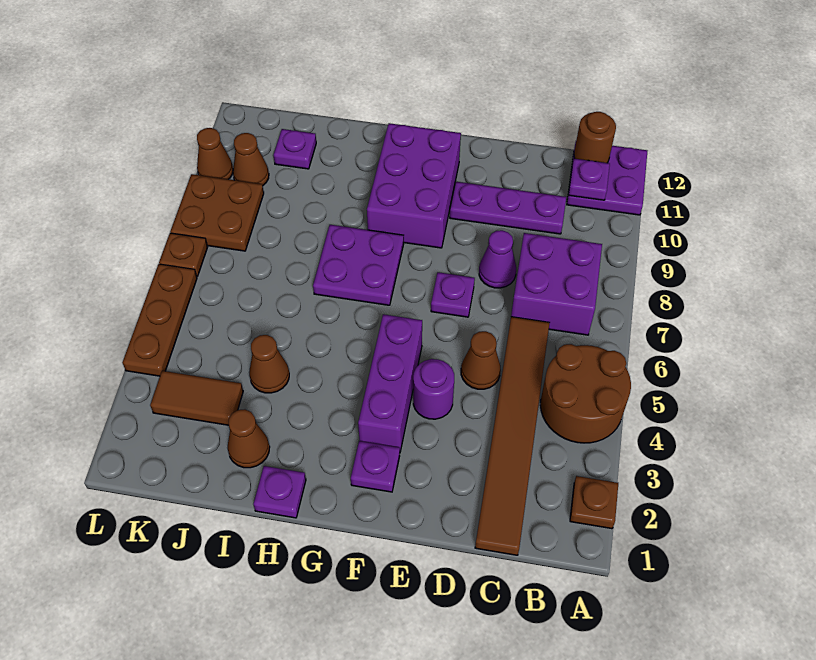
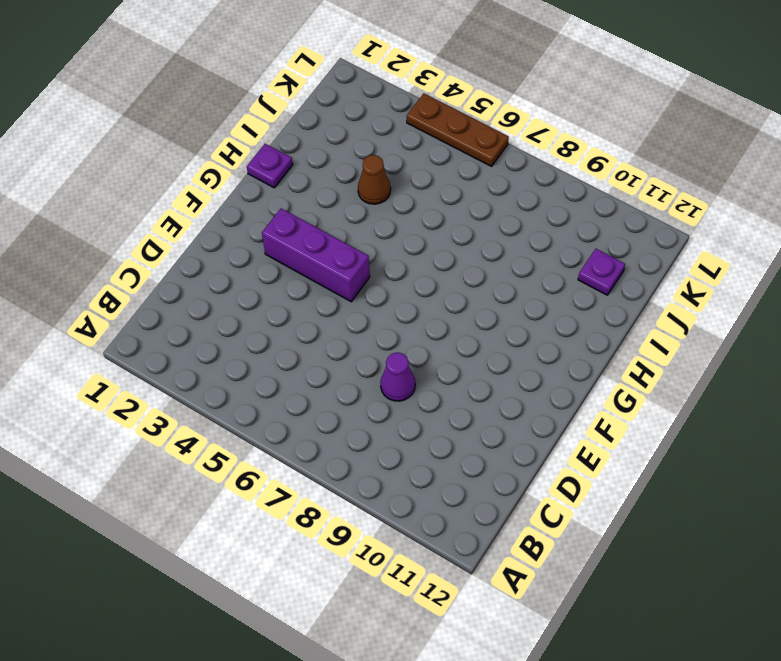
none -> brown plate A2 level 1
none -> brown round brick A4:B5 level 1
none -> purple plate A11:B12 level 1

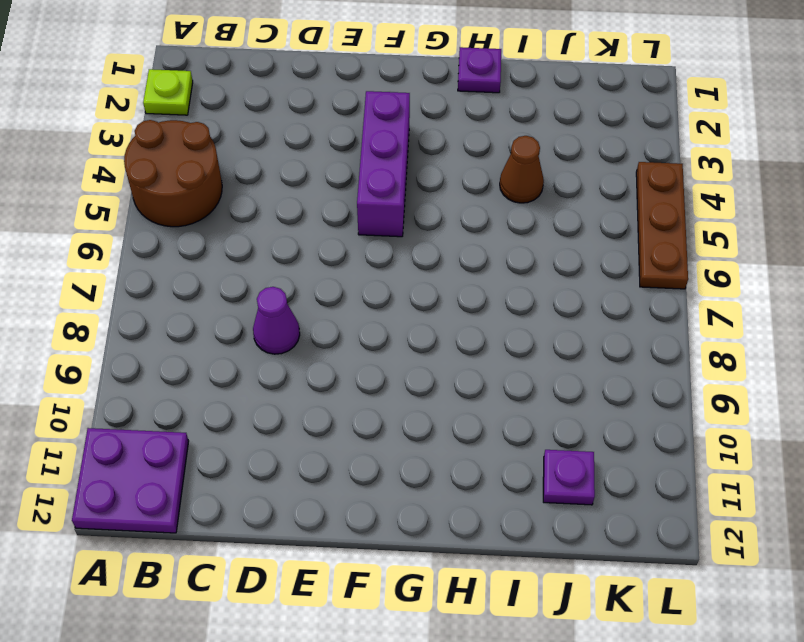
lime plate A2 level 1 -> brown plate A2 level 1
none -> purple brick B7:C8 level 1
none -> brown tile C1:C6 level 1
none -> purple plate C10:E10 level 1

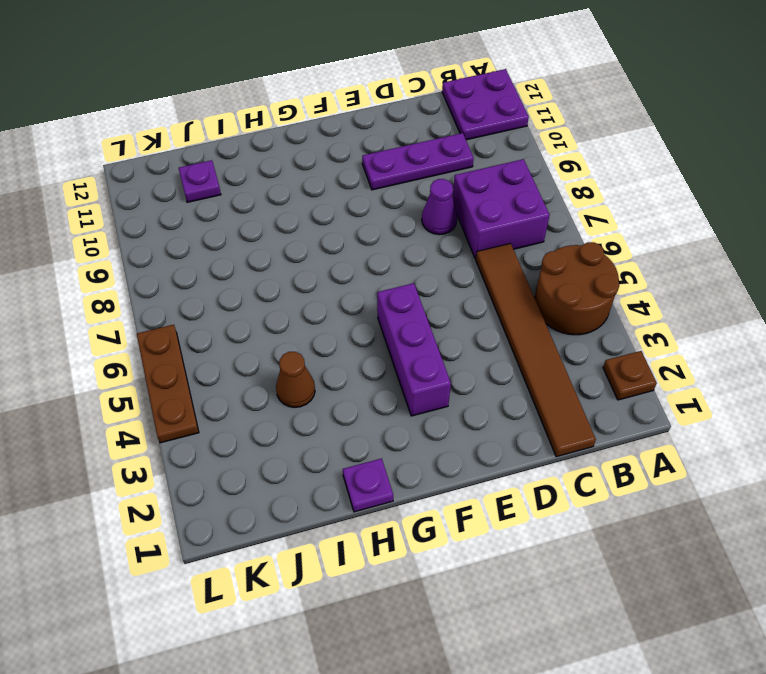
none -> brown cone D5 level 1
none -> purple round brick E4 level 1
none -> purple plate E7 level 1

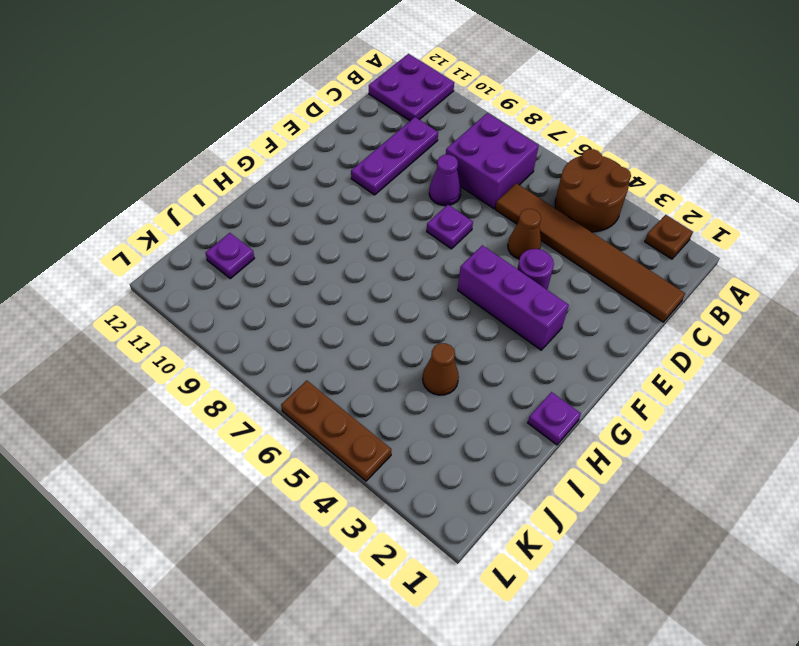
none -> purple plate F2 level 1
none -> purple brick F9:G11 level 1
none -> purple plate G7:H8 level 1

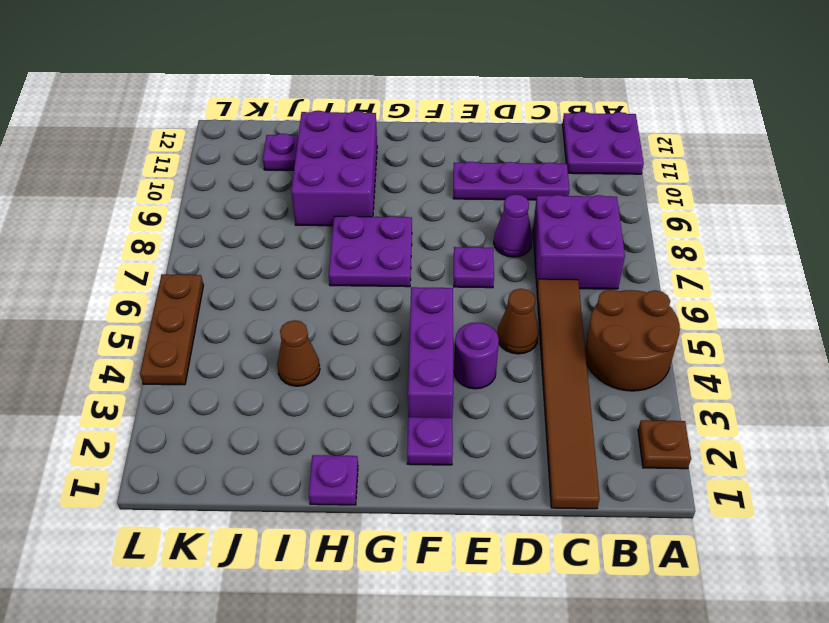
purple brick H9:I11 level 1 -> purple brick F9:G11 level 1
none -> brown cone I2 level 1
none -> brown tile J3:K3 level 1
none -> brown plate K8:L9 level 1

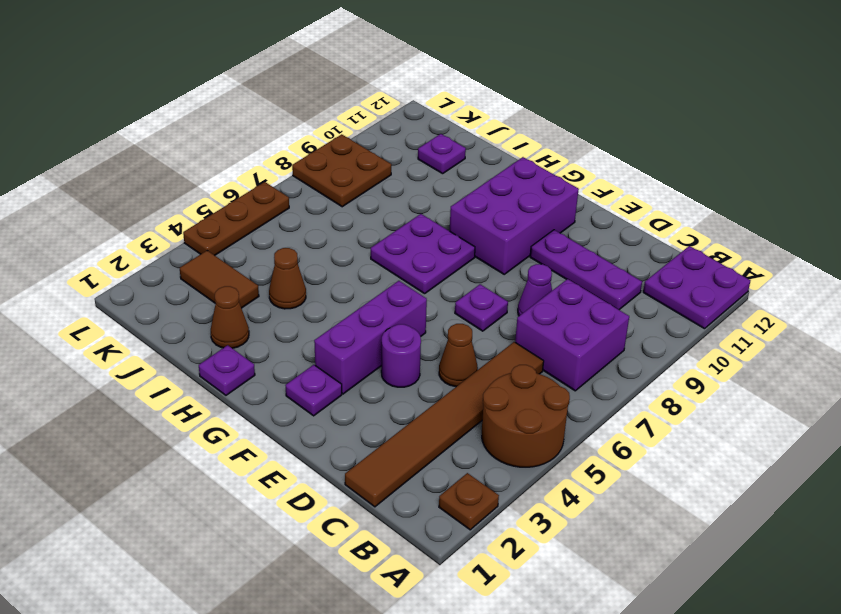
none -> brown cone K10 level 1
none -> brown plate L7 level 1
none -> brown cone L10 level 1

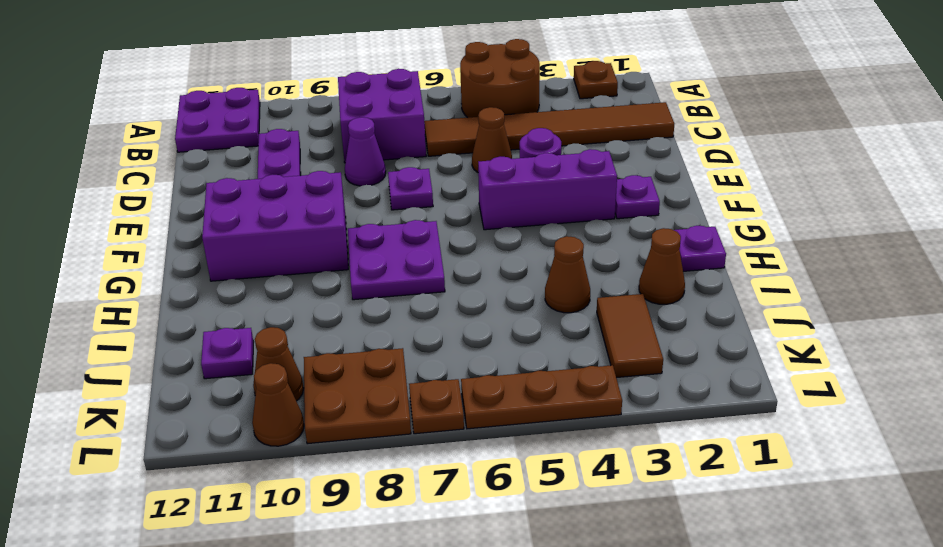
none -> purple plate B11 level 2
none -> brown round brick B12 level 2

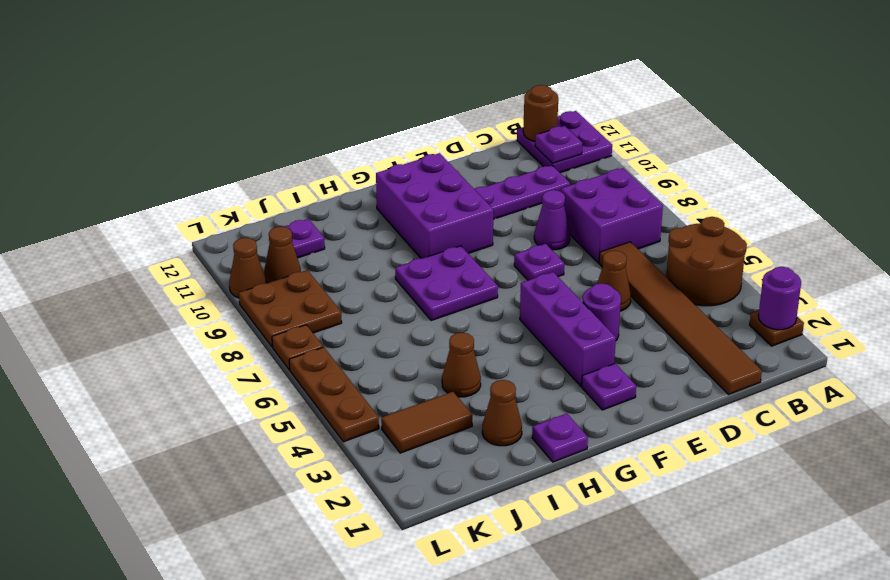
purple round brick A2 level 2 -> none

